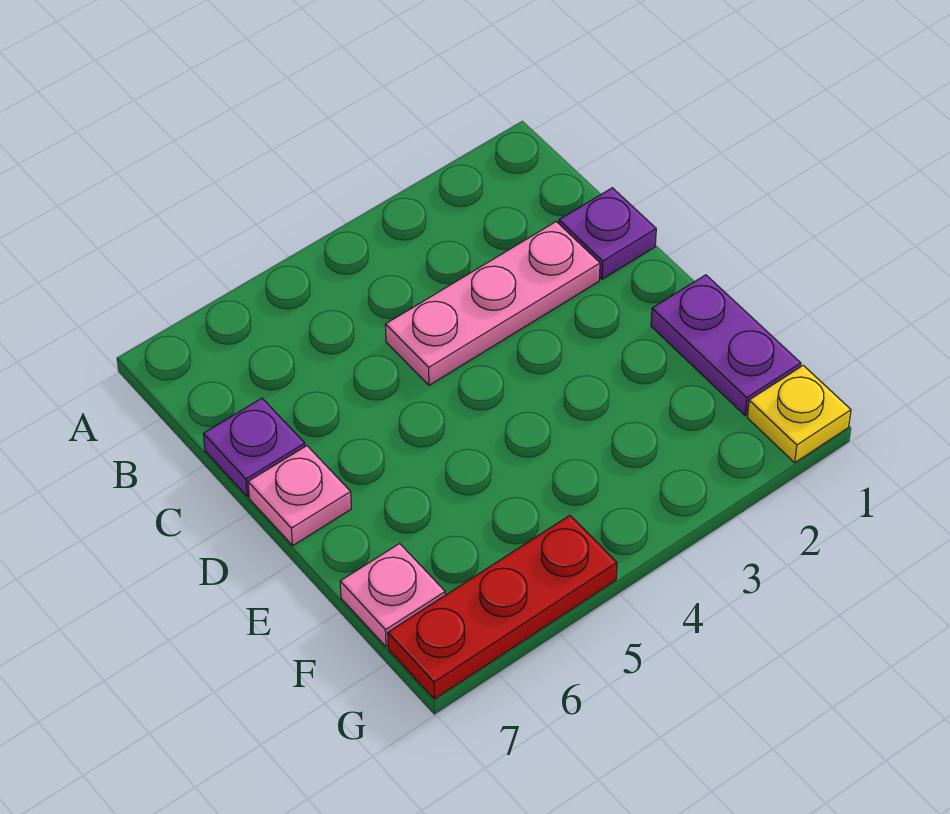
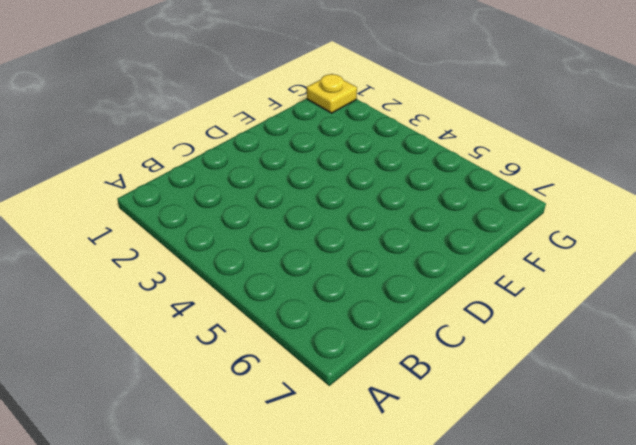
none -> purple plate C1 level 1
none -> pink plate C2:C4 level 1

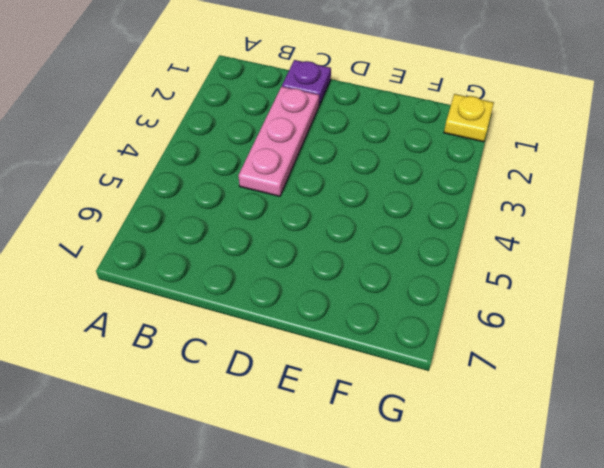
none -> purple plate C7 level 1
none -> pink plate D7 level 1

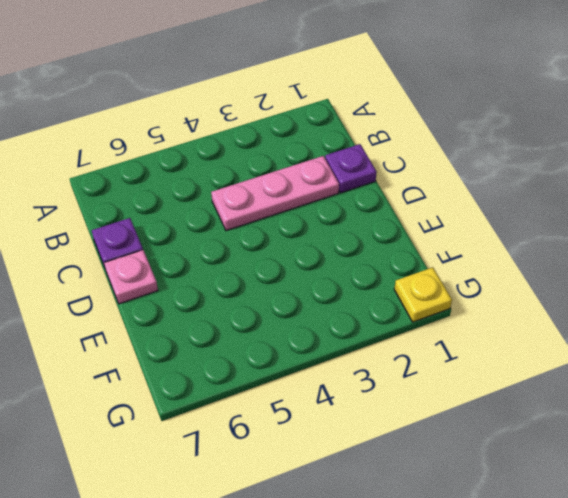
none -> purple plate E1:F1 level 1
none -> pink plate F7 level 1

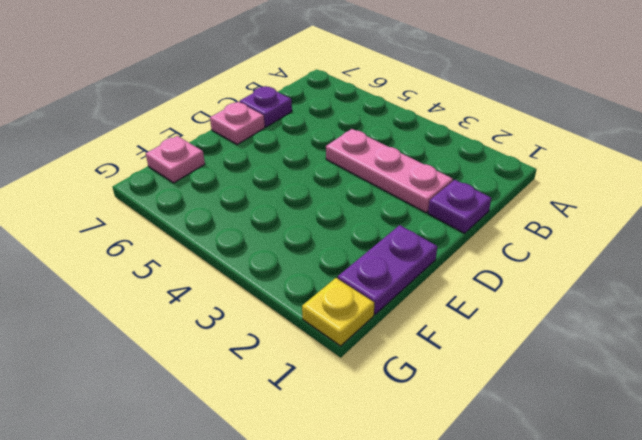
none -> red plate G5:G7 level 1

